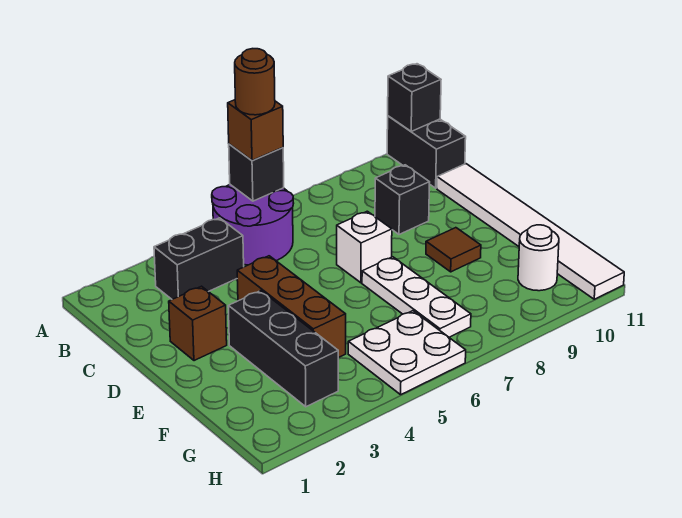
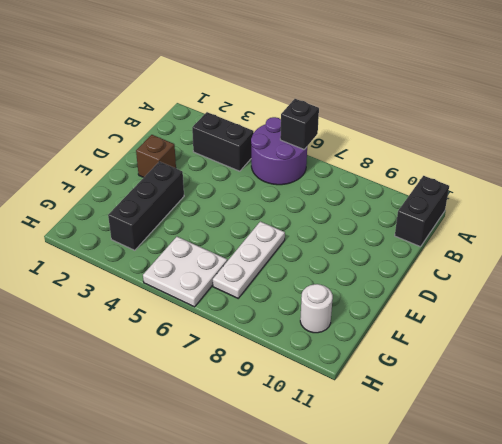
none -> black brick C9 level 1
none -> white tile C11:H11 level 1
none -> brown brick D4:F4 level 1

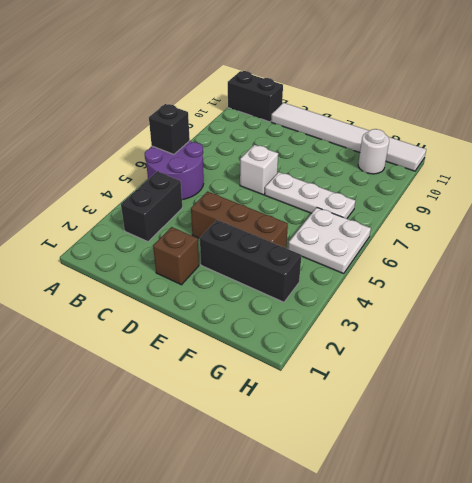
none -> black brick C9 level 1
none -> brown tile E9 level 1
none -> black brick A11 level 2

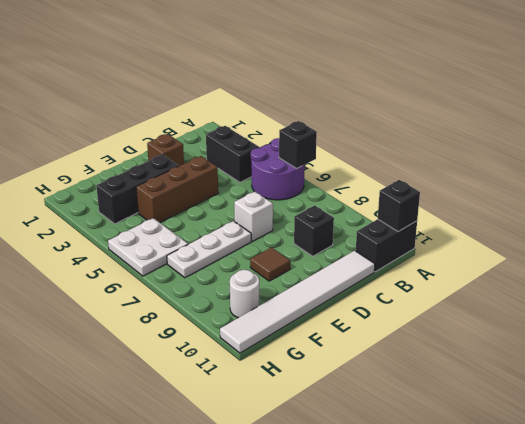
none -> brown brick A6 level 3
none -> brown round brick A6 level 4

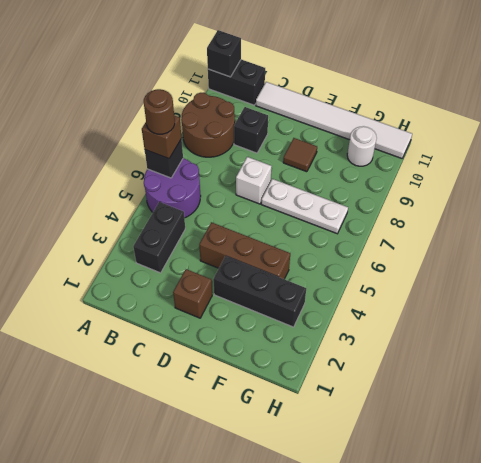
brown round brick A8:B9 level 1 -> none
none -> white plate G5:H6 level 1

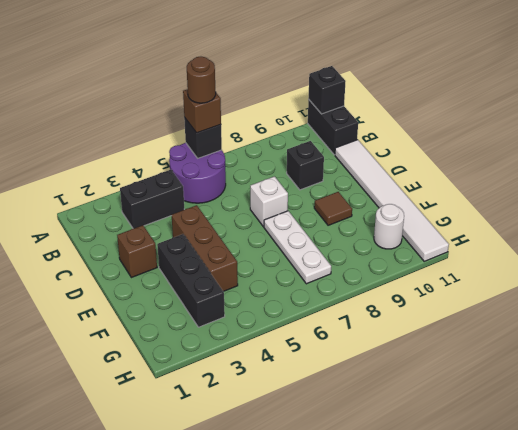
none -> white plate G5:H6 level 1

